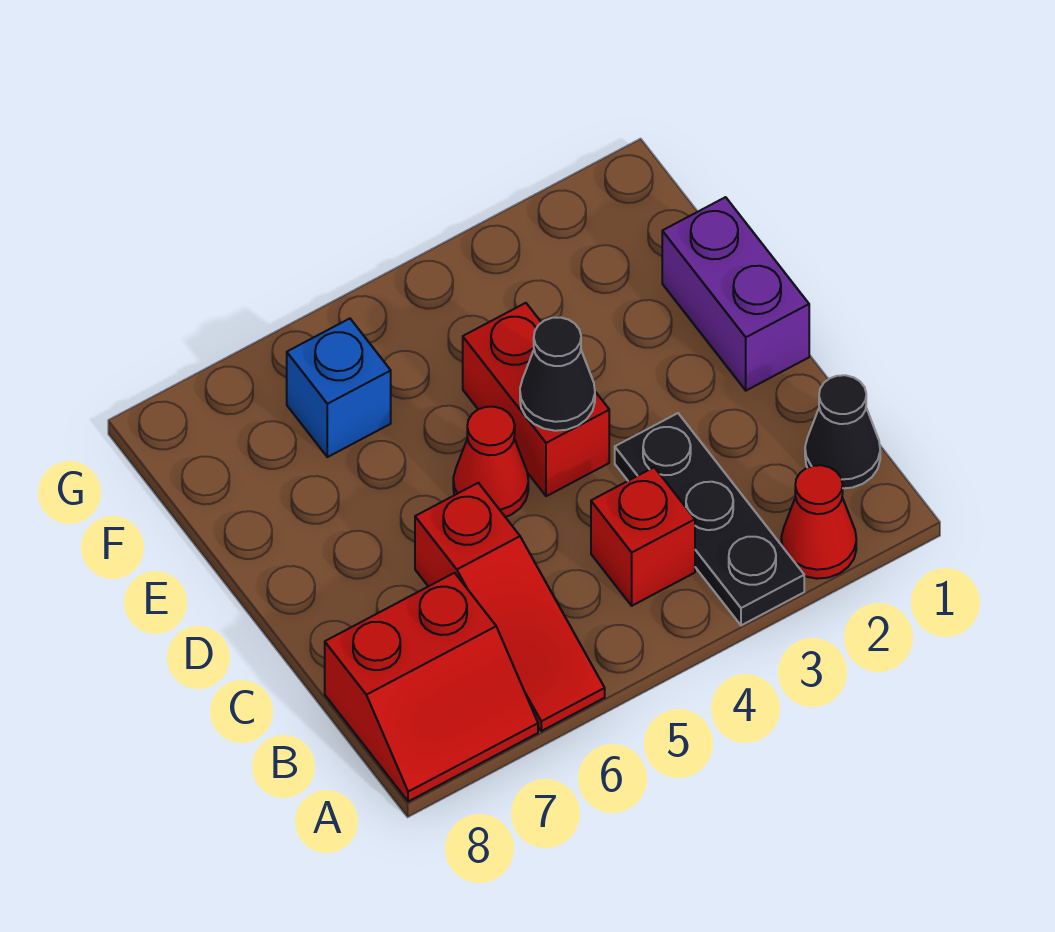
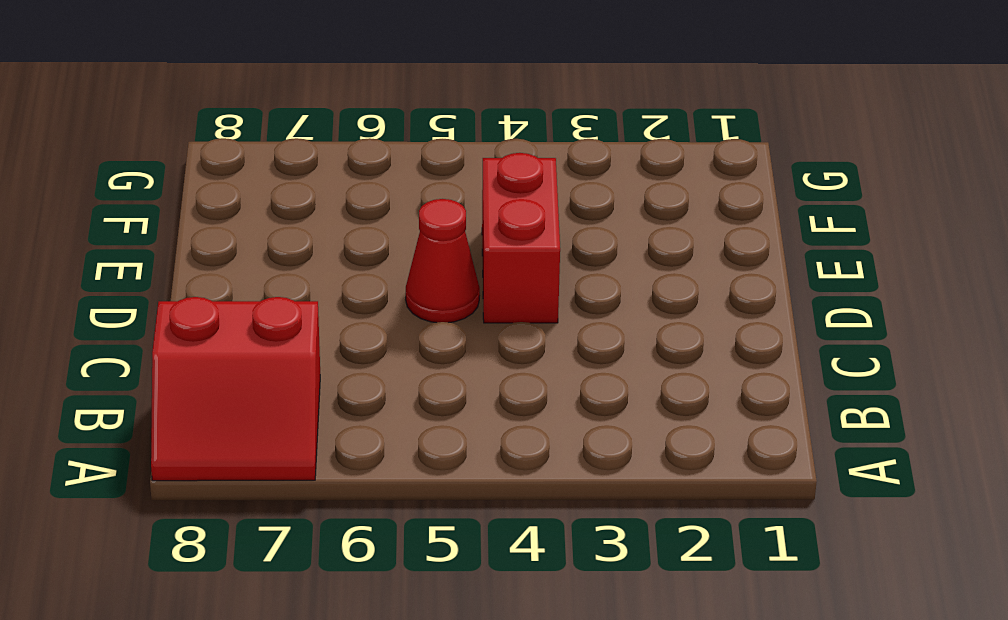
none -> red cone A2 level 1
none -> black plate A3:C3 level 1

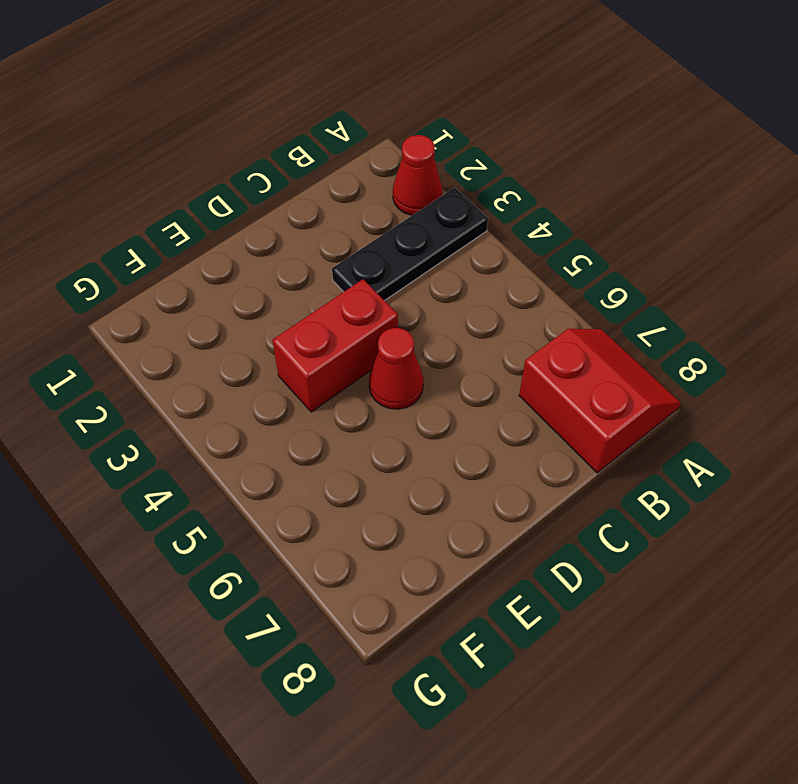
none -> red slope A6:C6 level 1 top C
none -> black cone B1 level 1

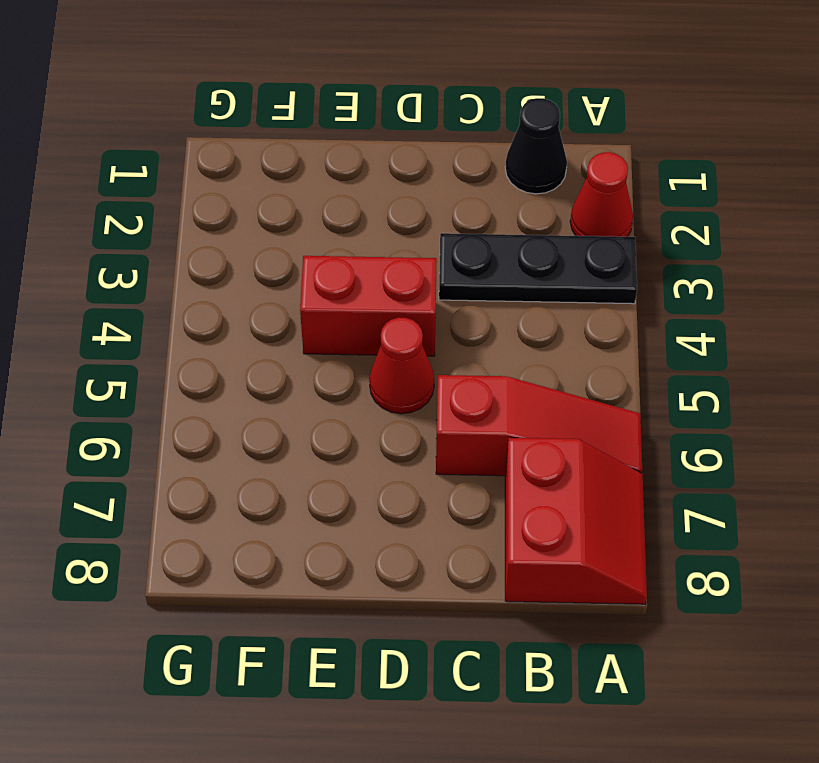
none -> red brick B4 level 1
none -> purple brick D1:E1 level 1

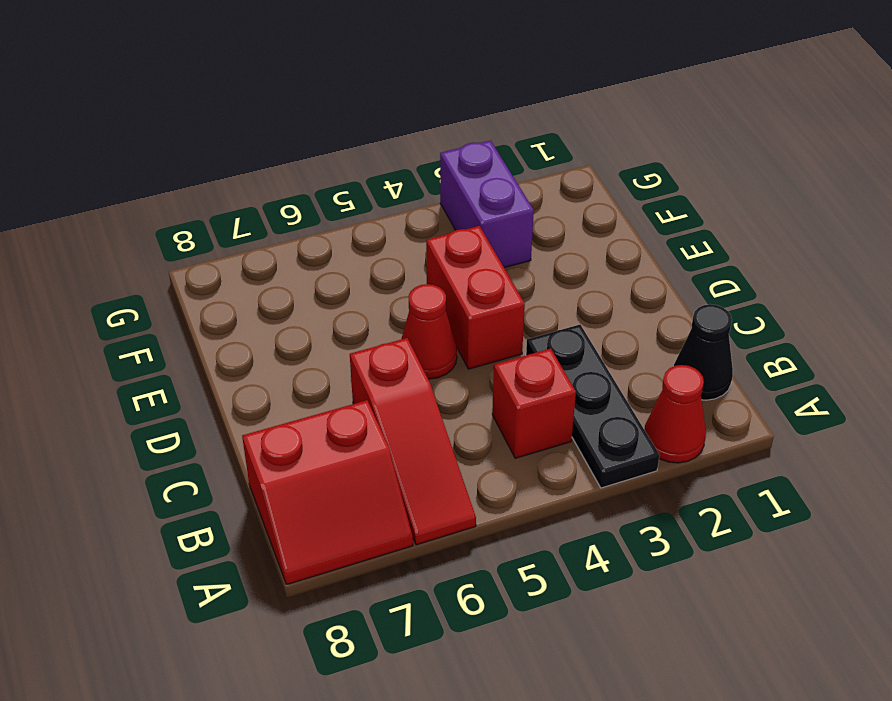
purple brick F3:G3 level 1 -> purple brick D1:E1 level 1
none -> blue brick F6 level 1
none -> black cone D4 level 2

